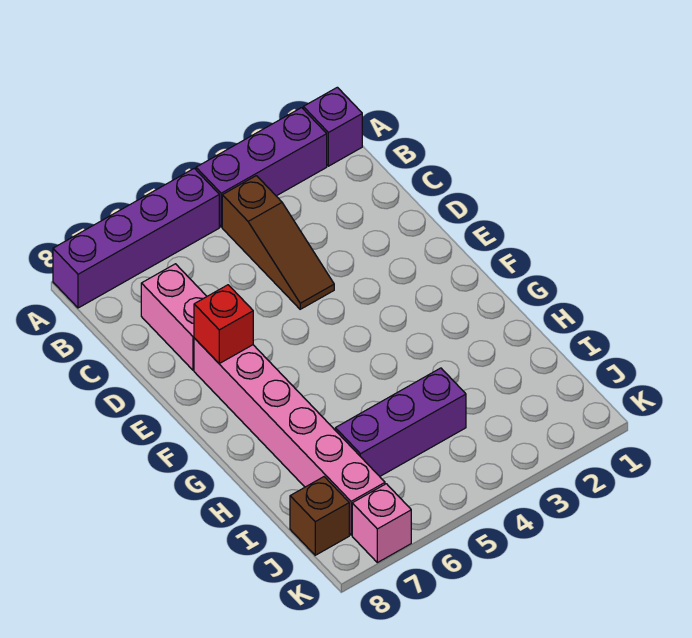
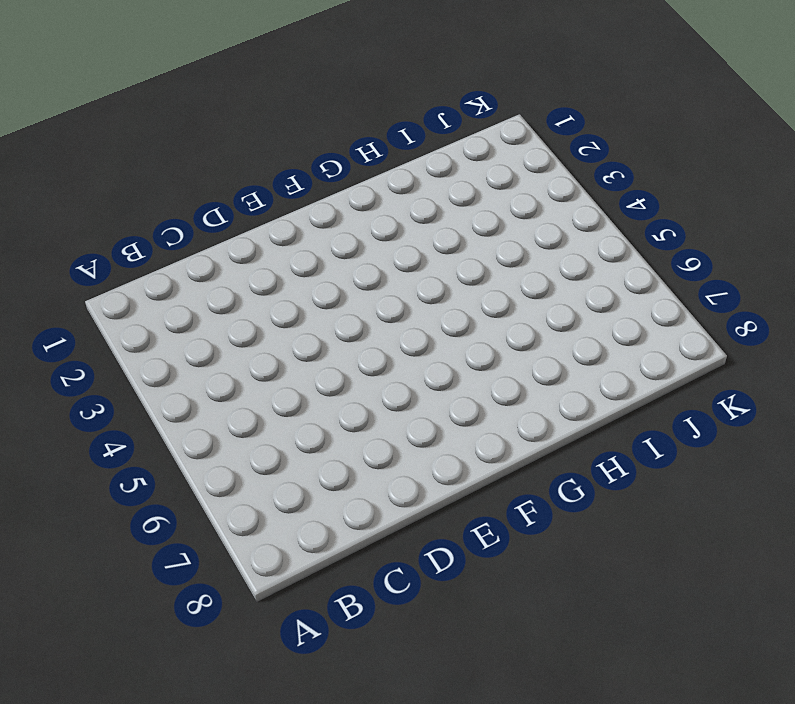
none -> purple brick A1 level 1
none -> purple brick A2:A4 level 1

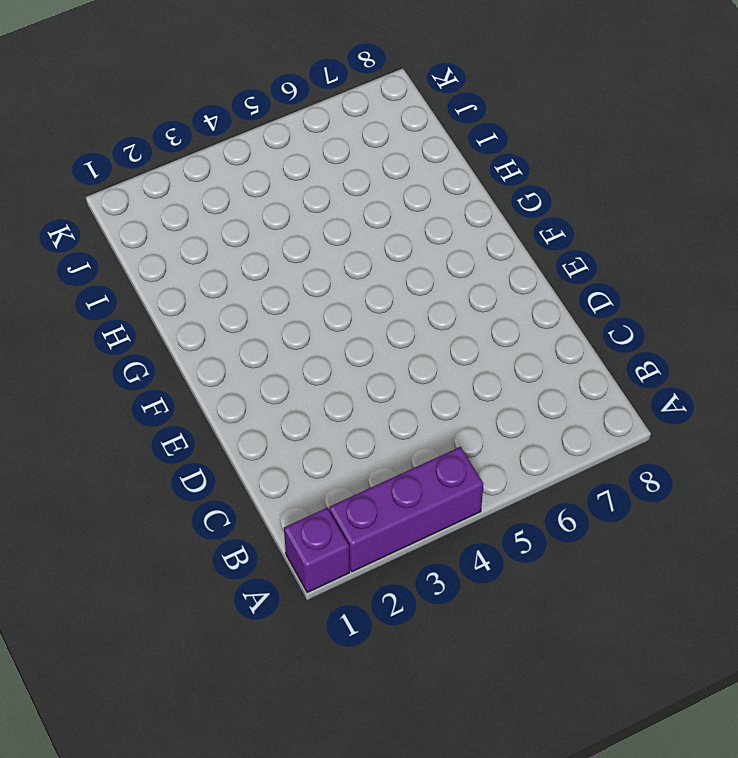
none -> purple brick A5:A8 level 1
none -> brown slope B4:D4 level 1 top B

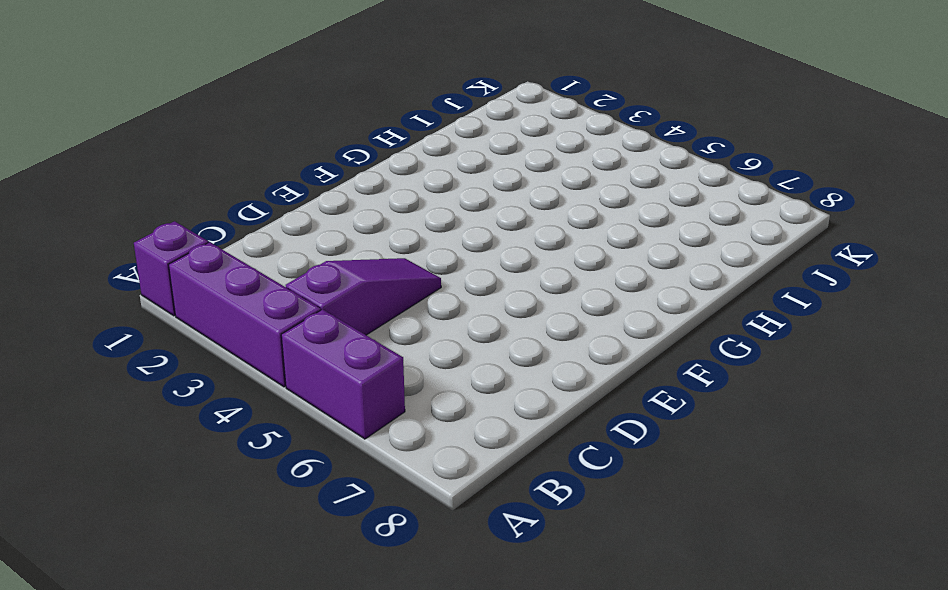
purple brick A5:A6 level 1 -> purple brick A5:A8 level 1
purple slope B4:D4 level 1 top B -> brown slope B4:D4 level 1 top B
none -> pink brick C7:D7 level 1
none -> pink brick E7:J7 level 1

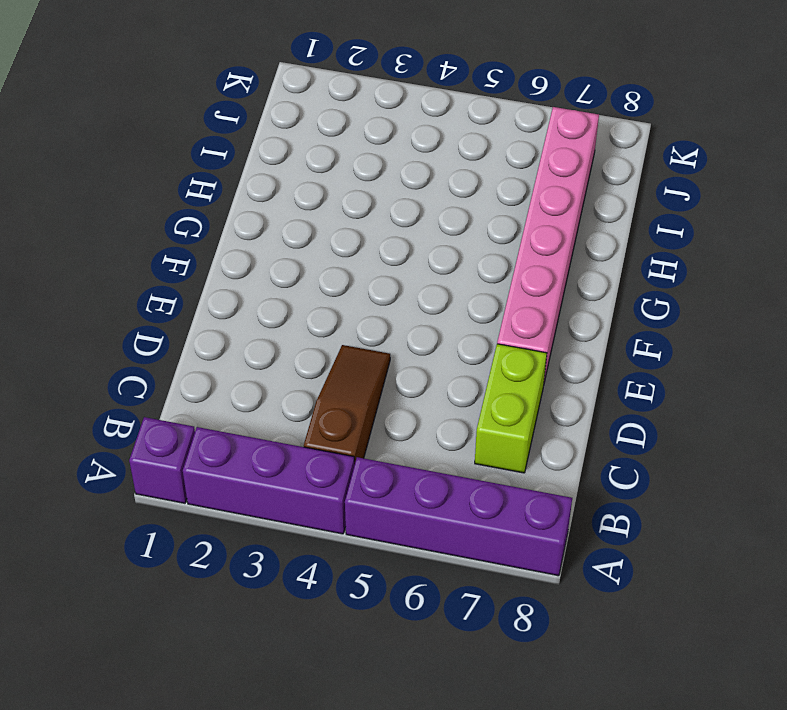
lime brick C7:D7 level 1 -> pink brick C7:D7 level 1
none -> purple brick I4:I6 level 1
none -> brown brick J8 level 1

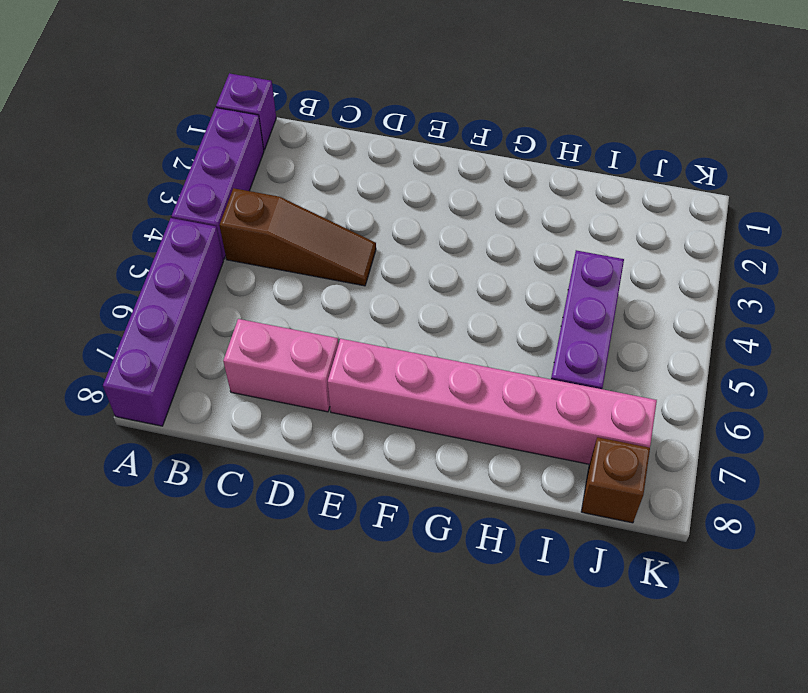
none -> pink brick K7 level 1
none -> red brick E7 level 2

